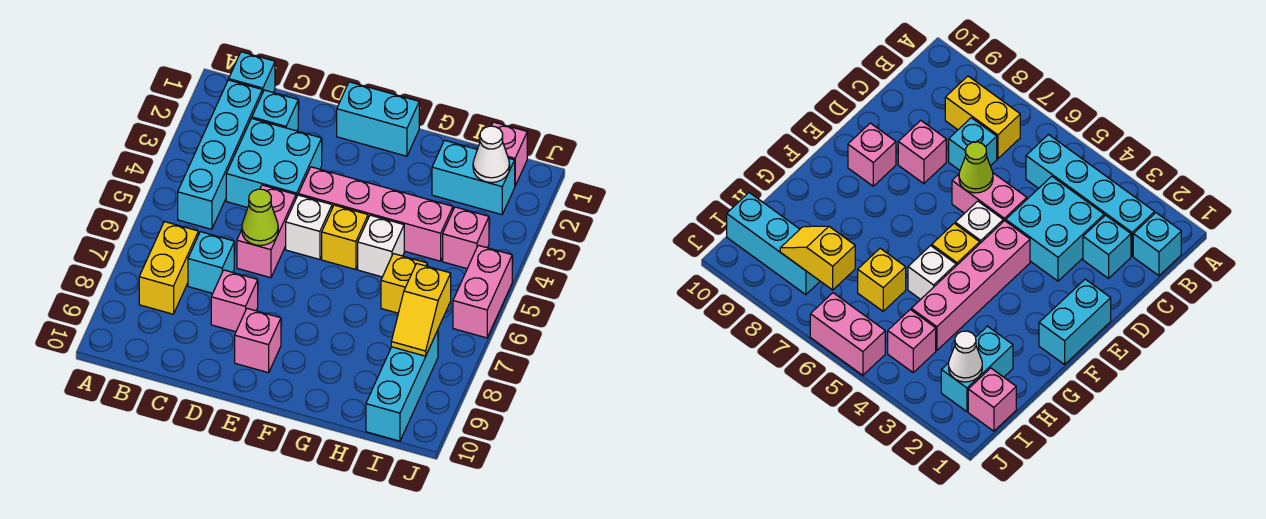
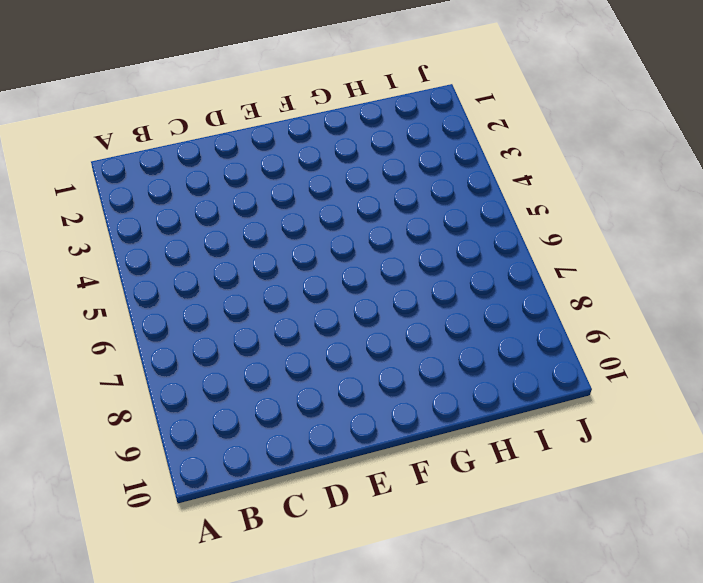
none -> cyan brick B1 level 1
none -> cyan brick B2:B5 level 1
none -> yellow brick B7:B8 level 1

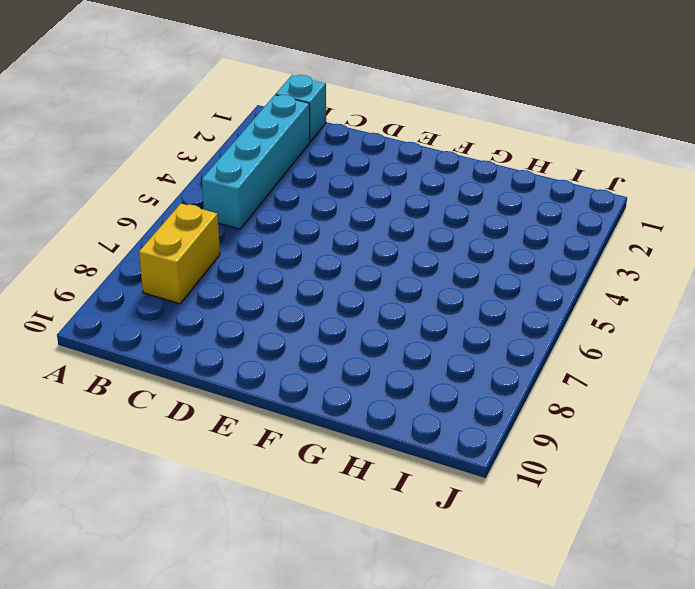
none -> cyan brick C2 level 1
none -> cyan brick C3:D4 level 1
none -> cyan brick C7 level 1

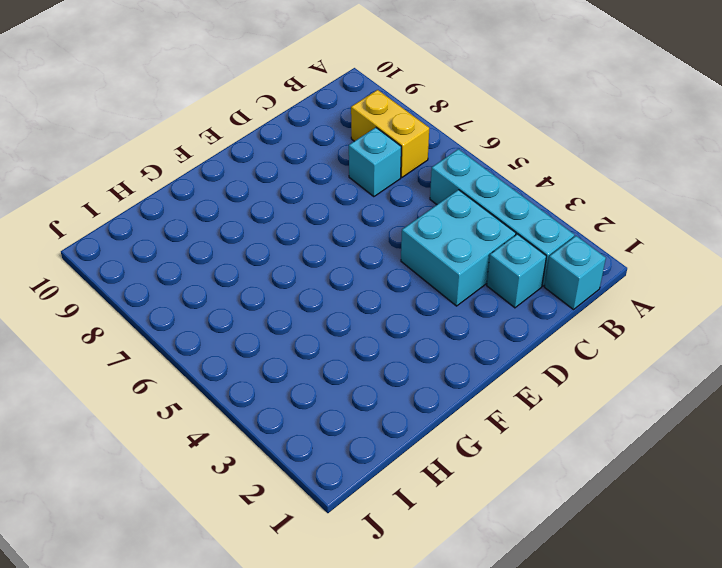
none -> pink brick D5:D6 level 1
none -> pink brick D8 level 1
none -> cyan brick E1:F1 level 1

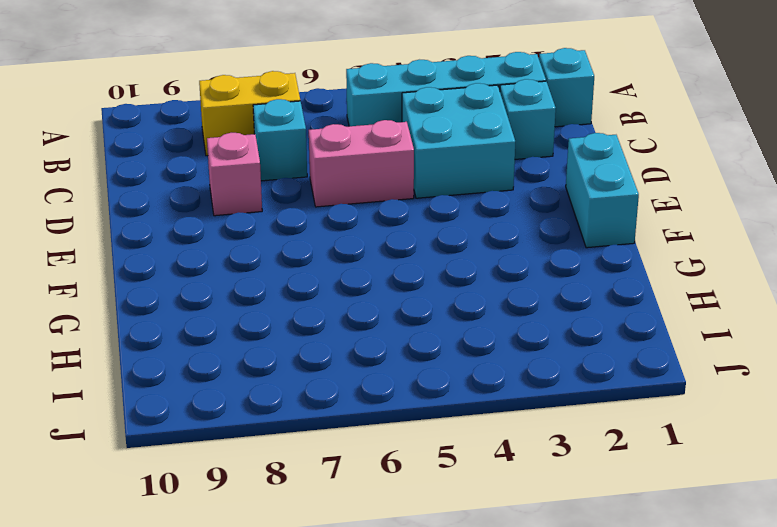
none -> pink brick E4:H4 level 1
none -> white brick E5 level 1
none -> pink brick E9 level 1

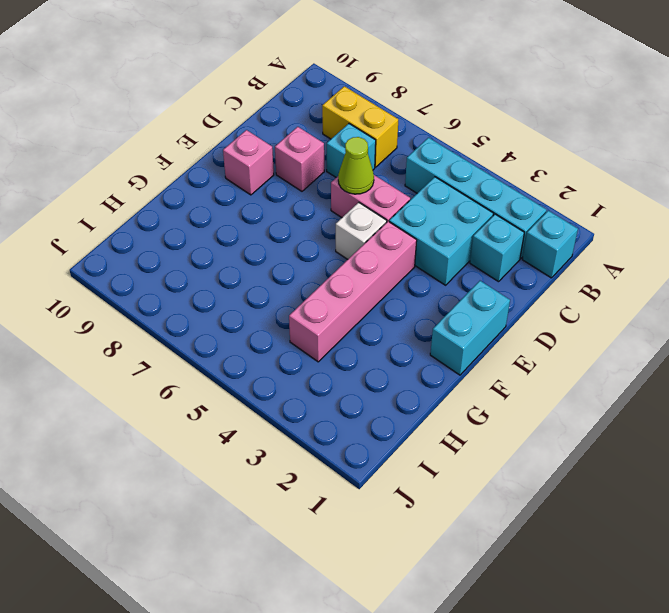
none -> yellow brick F5 level 1
none -> white brick G5 level 1
none -> cyan brick H2:I2 level 1

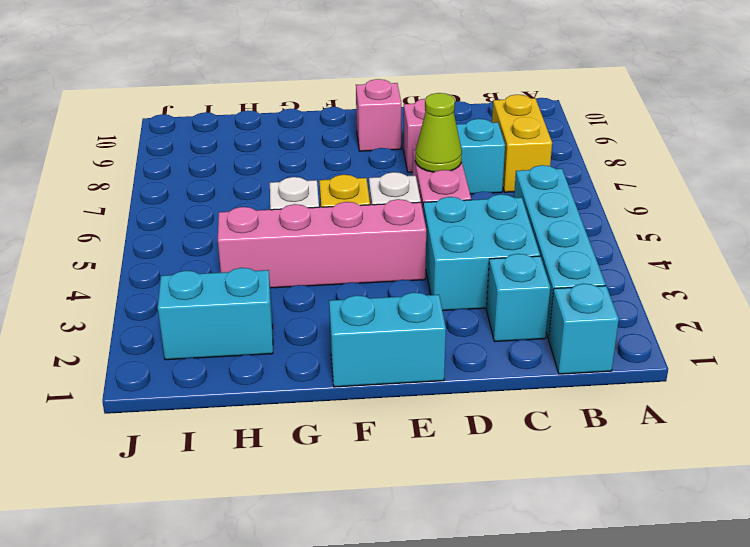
none -> yellow brick H6 level 1
none -> pink brick I1 level 1
none -> pink brick I4 level 1

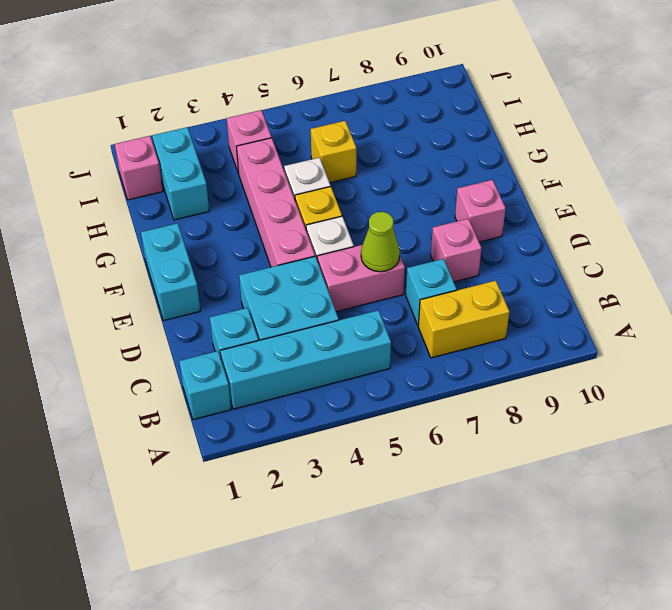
none -> cyan brick I8:I10 level 1
none -> pink brick J5:J6 level 1
none -> white cone I2 level 2

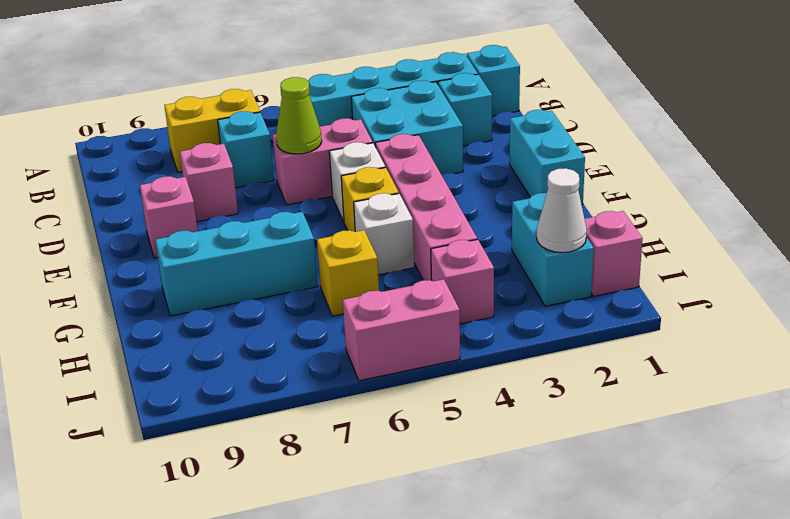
cyan brick G7:G9 level 1 -> cyan brick I8:I10 level 1
none -> yellow slope I7:I8 level 2 top 7

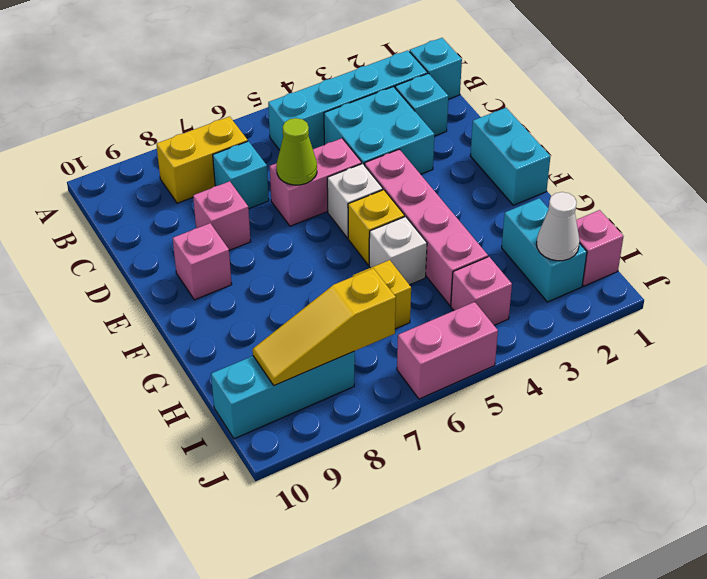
yellow slope I7:I9 level 2 top 7 -> yellow slope I7:I8 level 2 top 7

